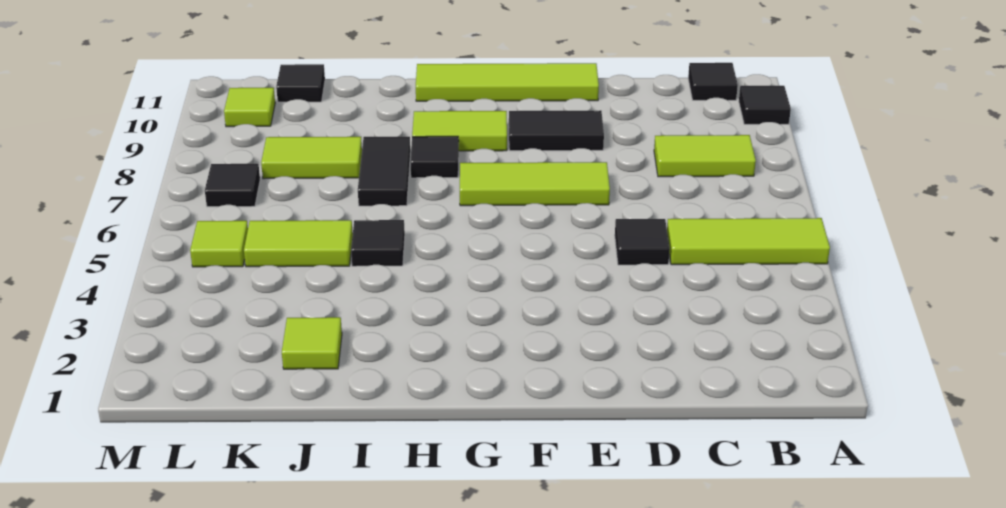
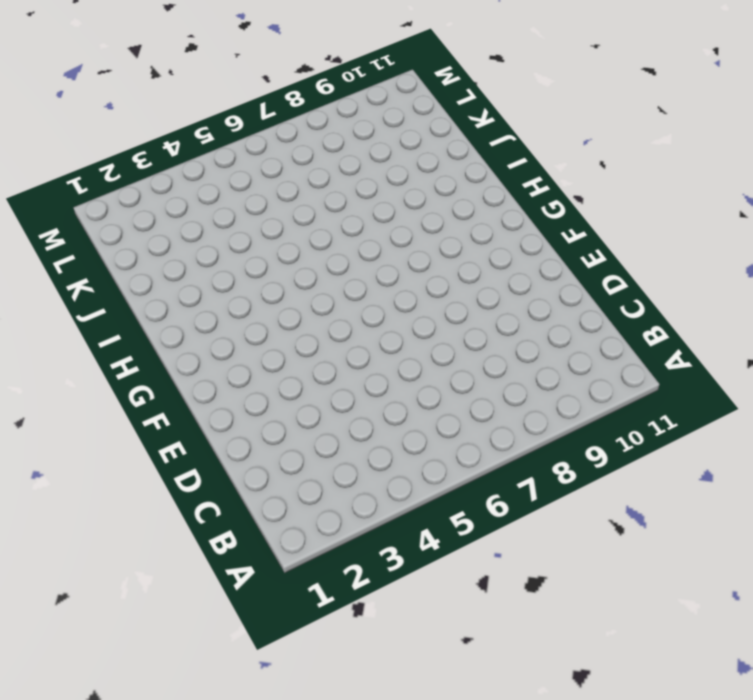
none -> lime tile A5:C5 level 1
none -> black tile A10 level 1
none -> lime tile B8:C8 level 1

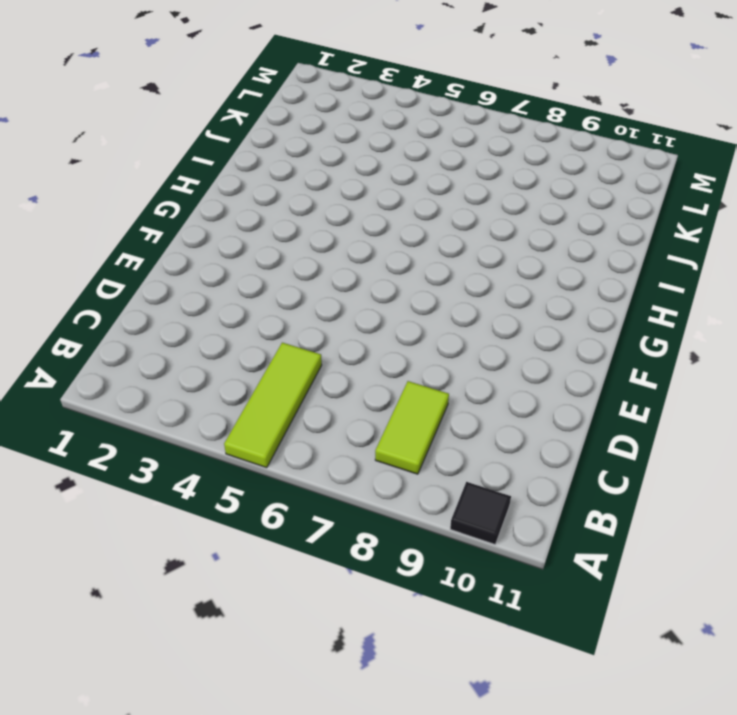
none -> black tile B11 level 1
none -> black tile D5 level 1
none -> lime tile E7:G7 level 1

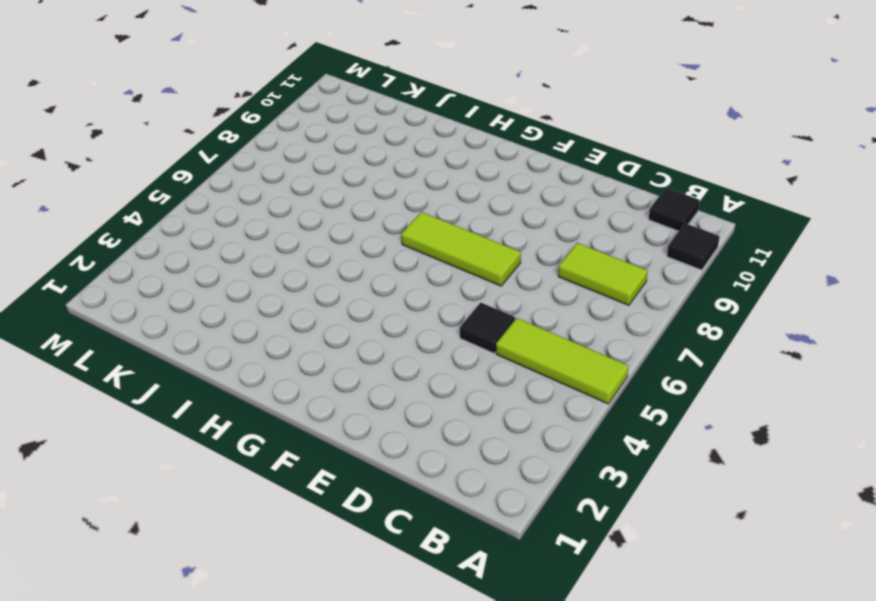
none -> black tile E9:F9 level 1
none -> lime tile E11:H11 level 1
none -> lime tile G9:H9 level 1

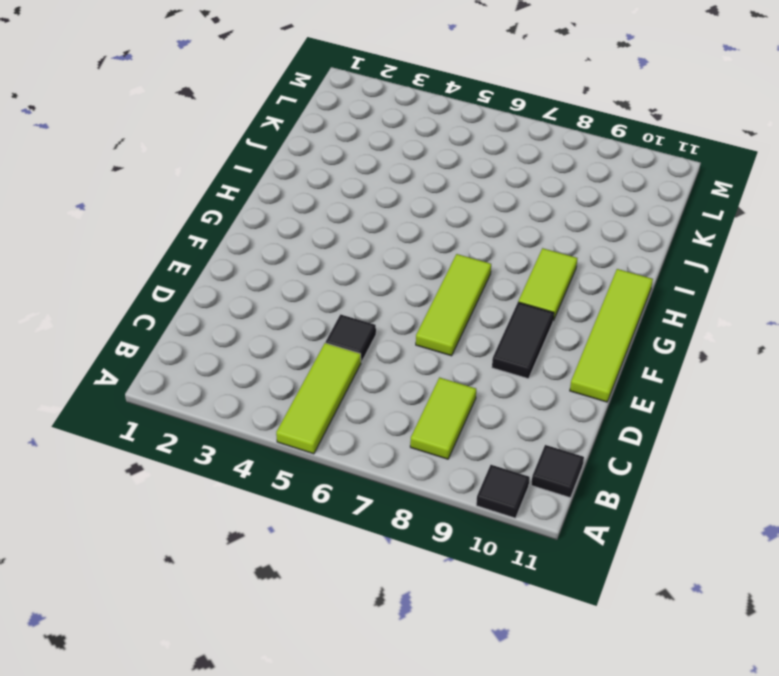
none -> black tile H8 level 1
none -> black tile I5 level 1
none -> black tile I7:I8 level 1

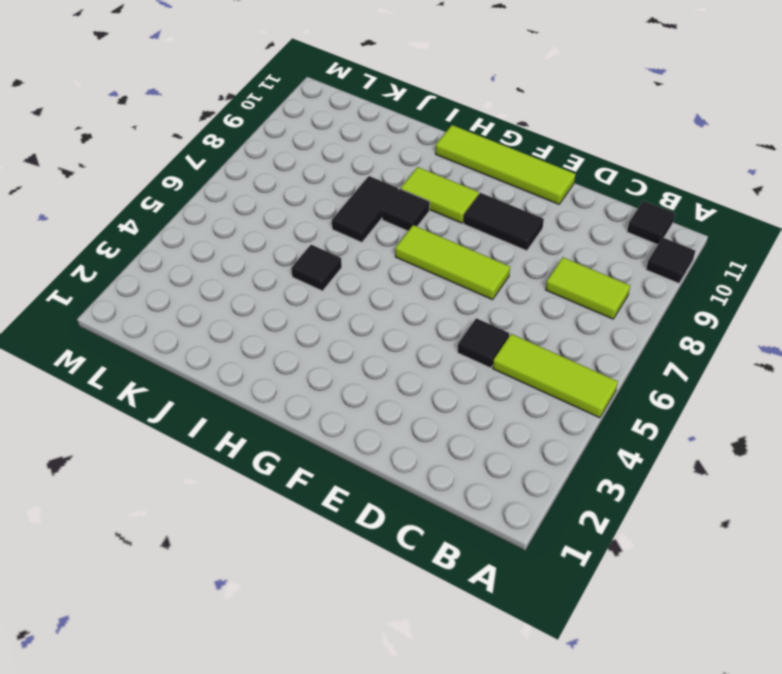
none -> lime tile J2 level 1
none -> lime tile J5:K5 level 1
none -> lime tile J8:K8 level 1

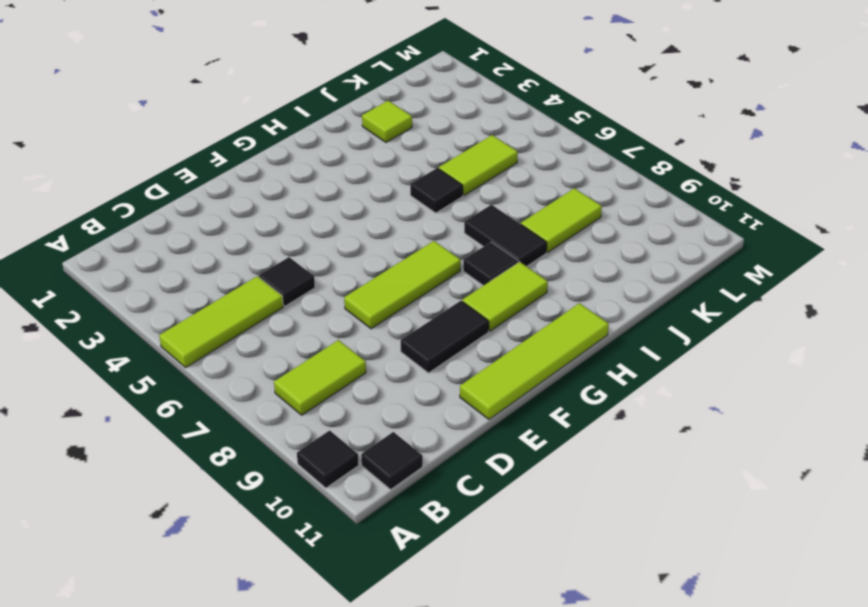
none -> black tile K11 level 1
none -> lime tile L5 level 1
none -> black tile L7 level 1

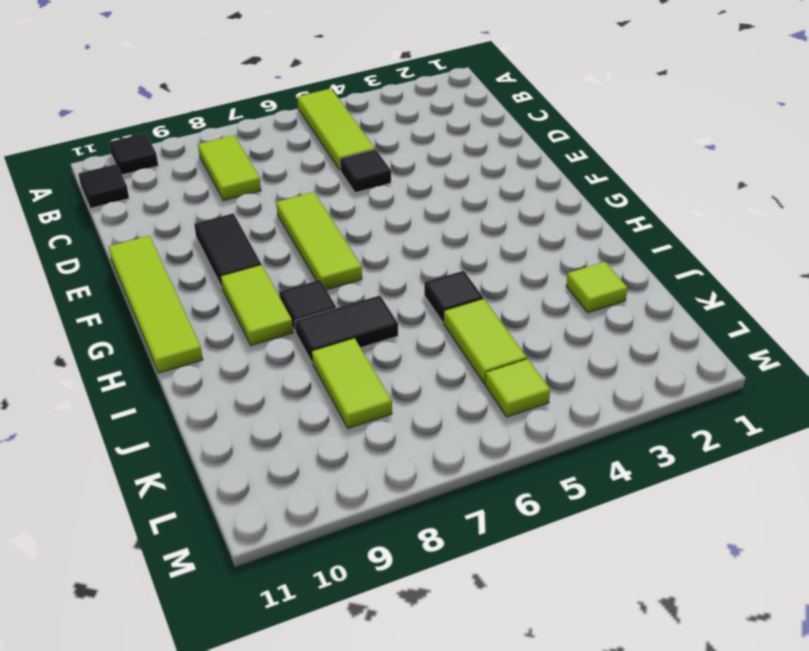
none -> black tile K11 level 1
none -> black tile L7 level 1
none -> lime tile L10 level 1

